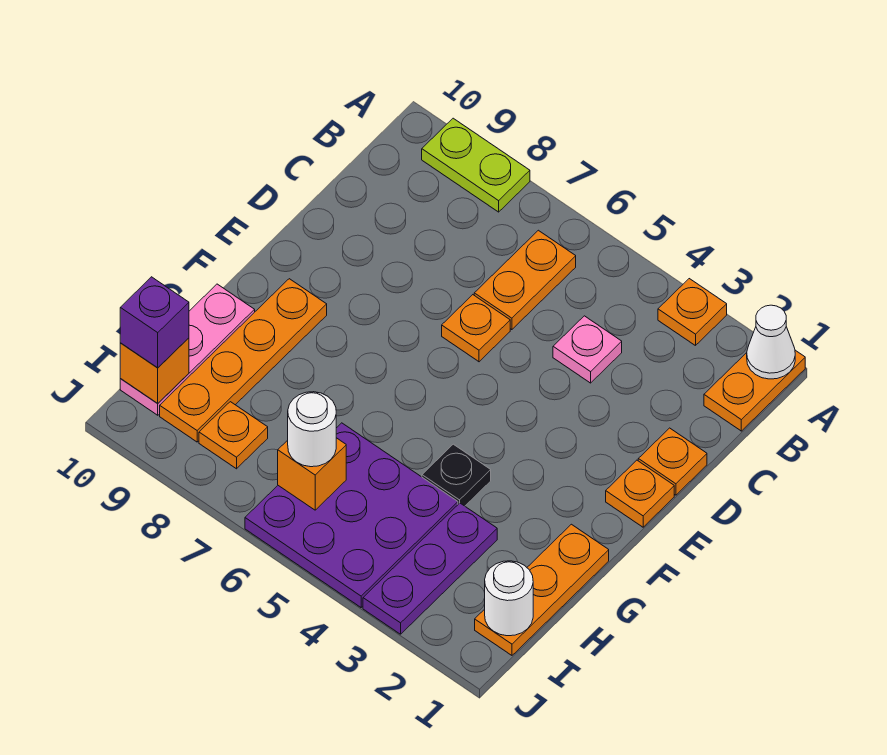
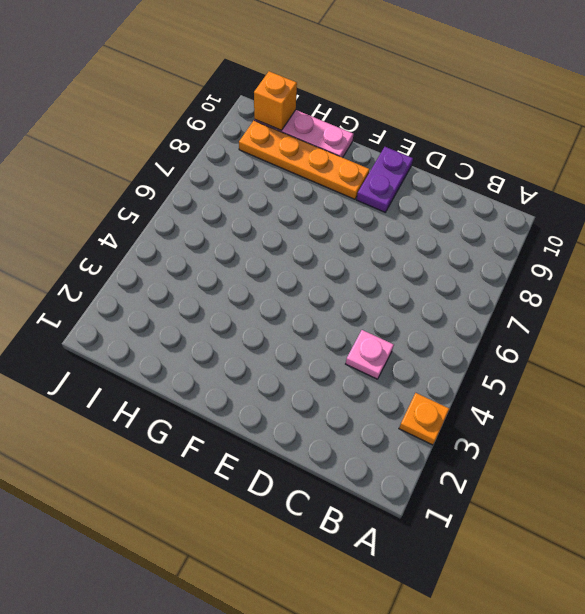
purple plate E9:E10 level 1 -> none
none -> orange plate A1:B1 level 1
none -> lime plate A8:A9 level 1
none -> orange plate B6:C6 level 1

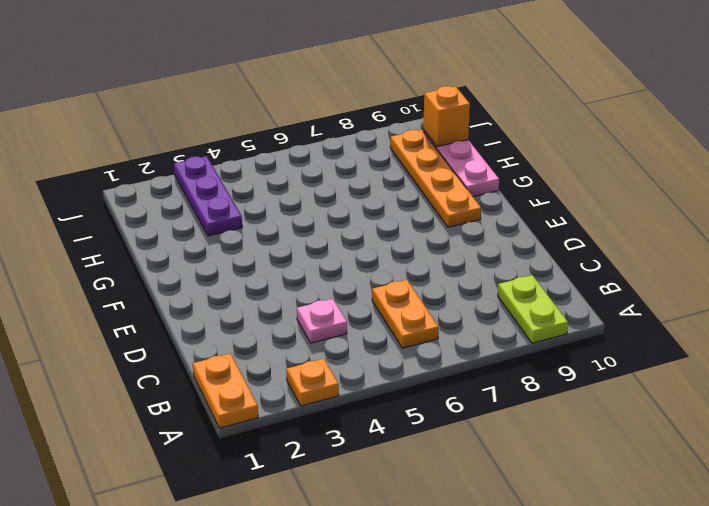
lime plate A9:B9 level 1 -> lime plate A8:A9 level 1
none -> orange plate D1 level 1
none -> orange plate D6 level 1
none -> orange plate E1 level 1

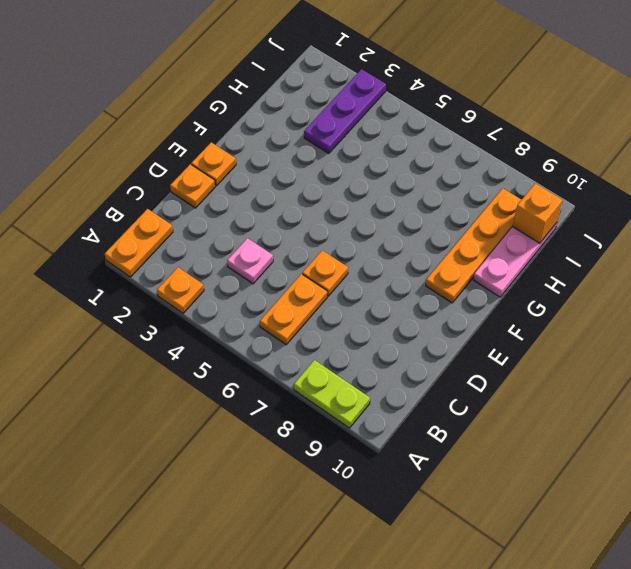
none -> orange plate G1:I1 level 1
none -> black plate G4 level 1
none -> purple plate H4:J6 level 1

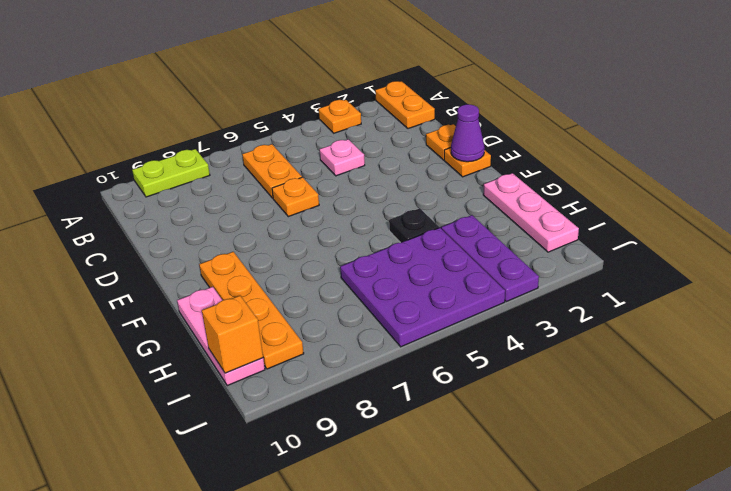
purple cone E1 level 2 -> none
pink plate G1:I1 level 1 -> orange plate G1:I1 level 1
none -> orange plate I8 level 1
none -> white cone A1 level 2
none -> white round brick I1 level 2

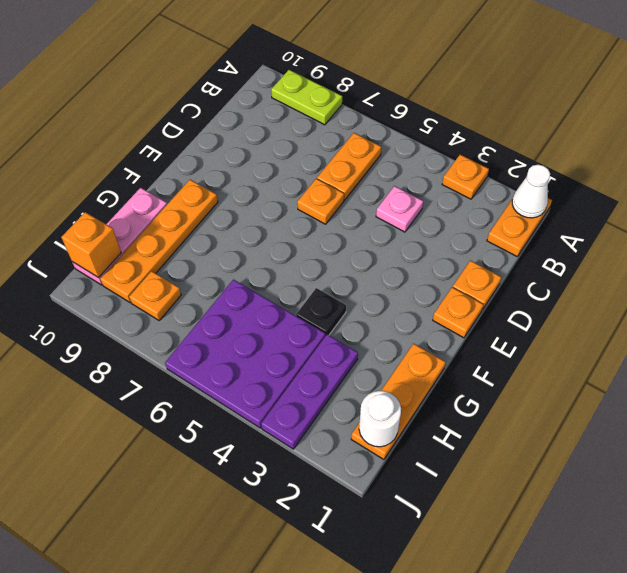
none -> orange brick I6 level 2
none -> white round brick I6 level 3
none -> purple brick I10 level 3

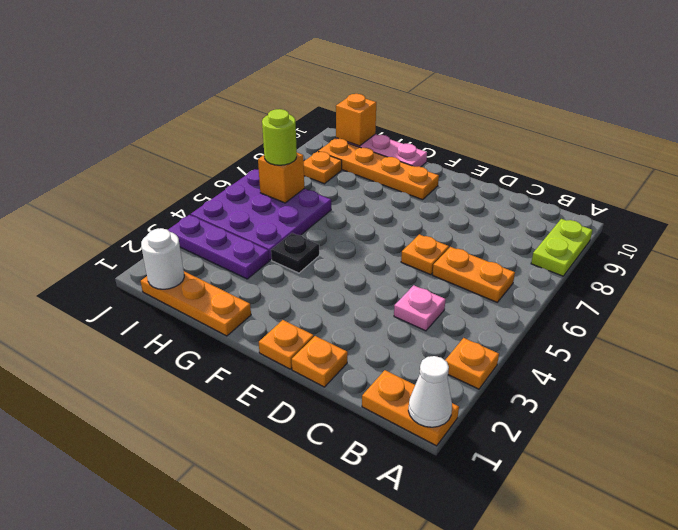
lime round brick I6 level 3 -> white round brick I6 level 3
none -> purple brick I10 level 3

